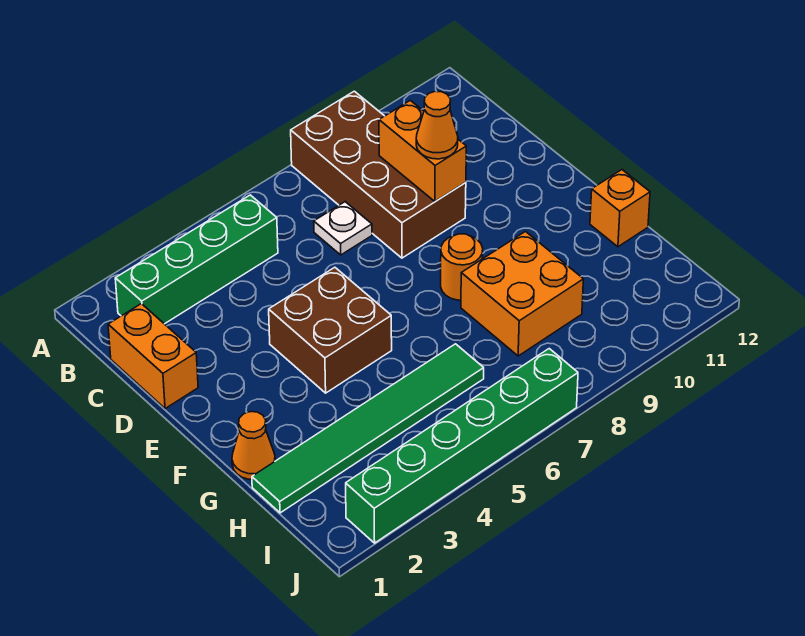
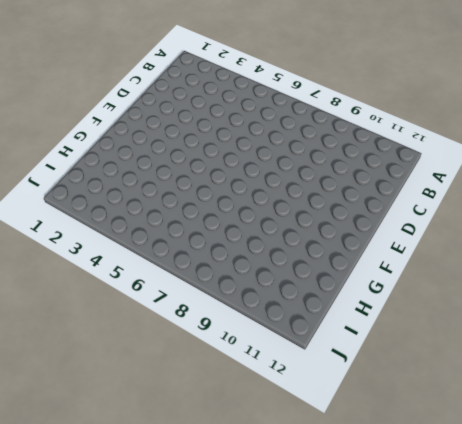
none -> brown brick A8:D9 level 1
none -> green brick B2:B5 level 1
none -> orange brick C1:D1 level 1

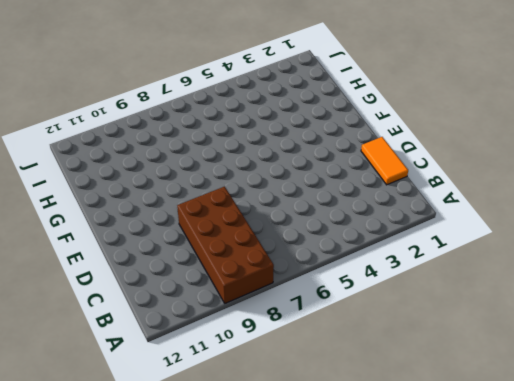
orange tile C1:D1 level 1 -> orange brick C1:D1 level 1
none -> green brick B2:B5 level 1
none -> white plate C7 level 1
none -> brown brick E4:F5 level 1

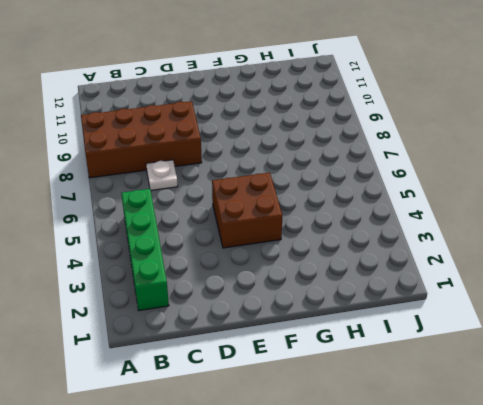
none -> orange brick C1:D1 level 1
none -> orange round brick F8 level 1
none -> orange cone G1 level 1

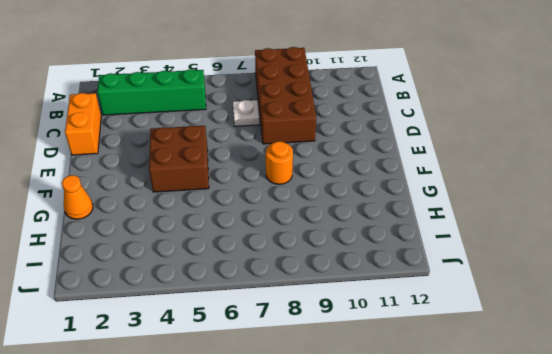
none -> orange brick G8:H9 level 1
none -> orange brick G12 level 1
none -> green tile H1:H6 level 1

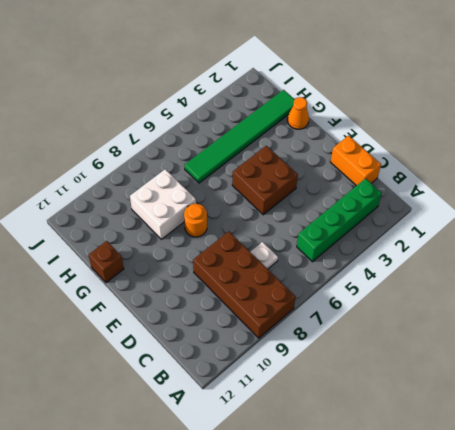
white brick G8:H9 level 1 -> orange brick G8:H9 level 1
brown brick G12 level 1 -> orange brick G12 level 1
none -> green brick J2:J7 level 1
none -> orange brick C9:D9 level 2
none -> orange cone D9 level 3

